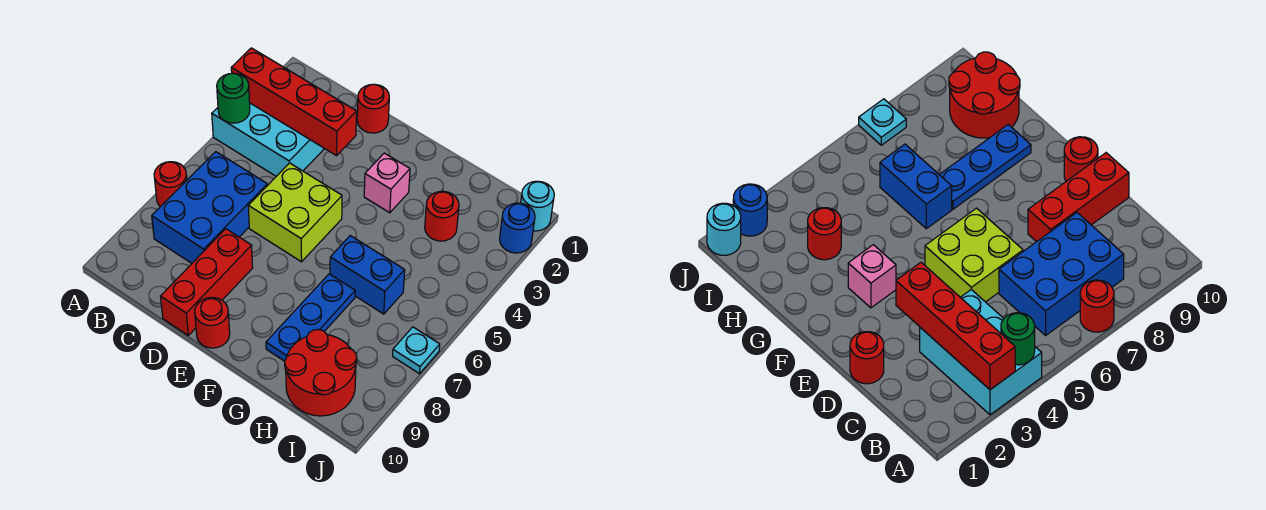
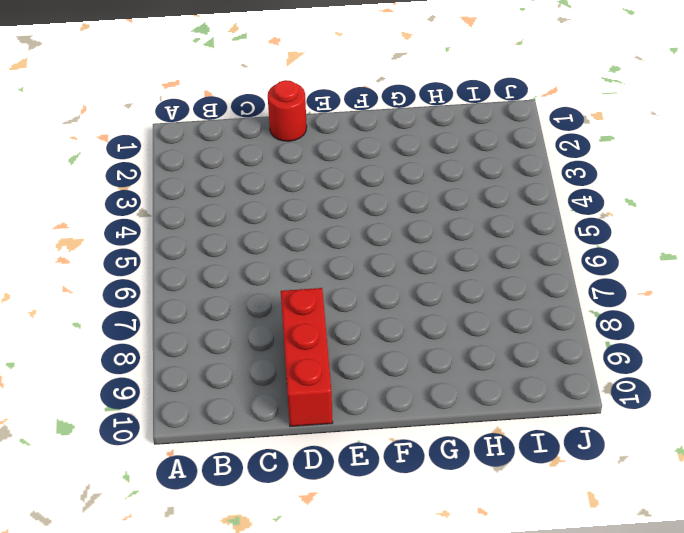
none -> cyan brick A3:C4 level 1
none -> red round brick A7 level 1
none -> blue brick B6:C8 level 1

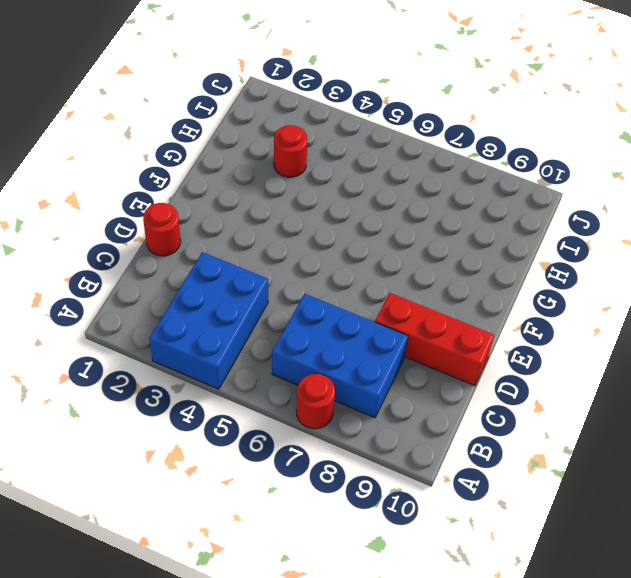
blue brick A3:C4 level 1 -> cyan brick A3:C4 level 1
none -> lime brick D5:E6 level 1
none -> red round brick E10 level 1
none -> pink brick F3 level 1

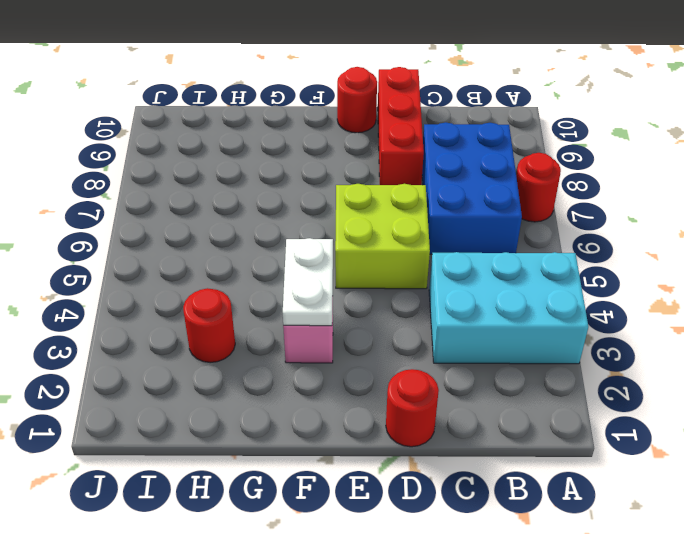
white plate F3:F4 level 2 -> none
none -> blue brick G6:H6 level 1
none -> blue plate G7:G9 level 1
none -> red round brick H9:I10 level 1

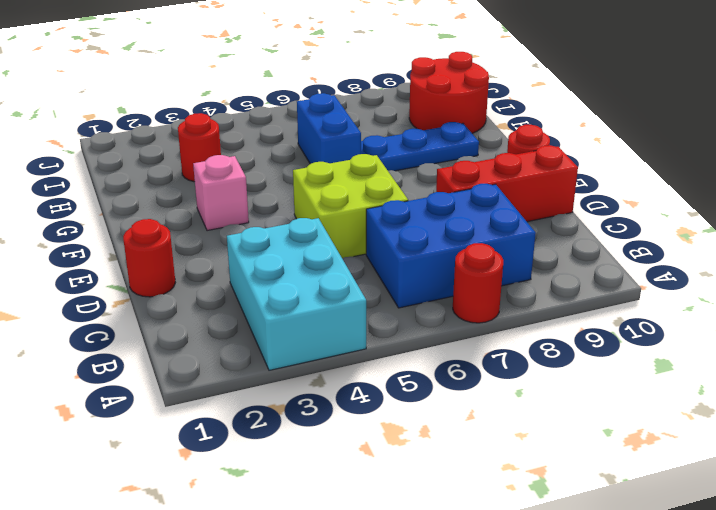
none -> cyan round brick J1 level 1
none -> blue round brick J2 level 1
none -> cyan plate J7 level 1

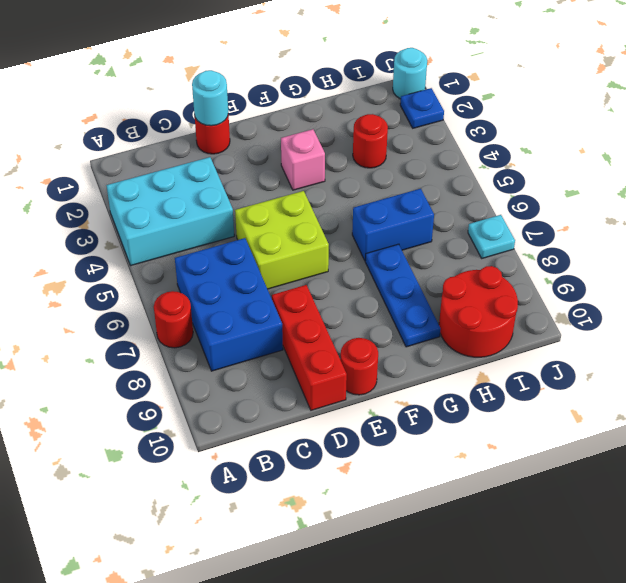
cyan round brick D1 level 2 -> none
blue plate J2 level 1 -> blue round brick J2 level 1
none -> red brick A3:D3 level 2
none -> green round brick A4 level 2

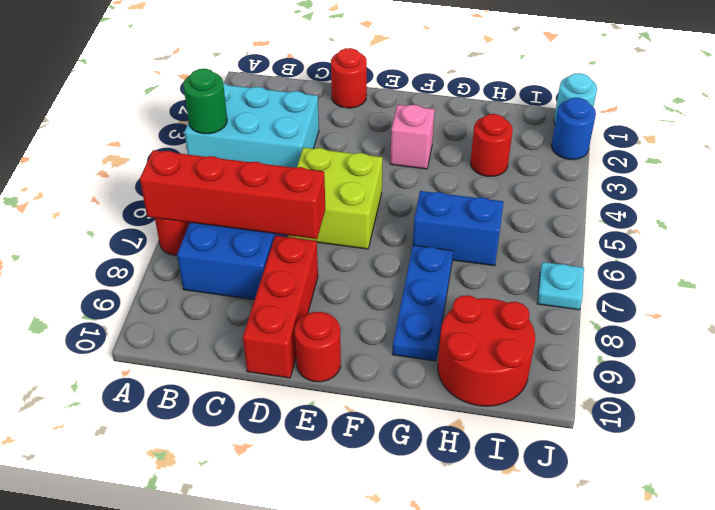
red brick A7:D7 level 2 -> red brick A3:D3 level 2

